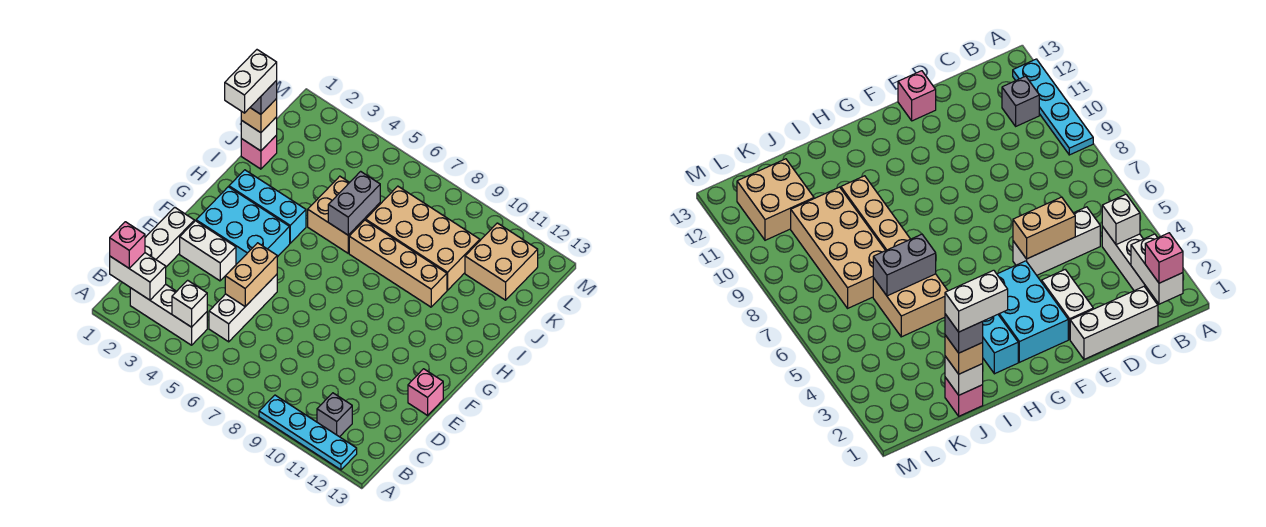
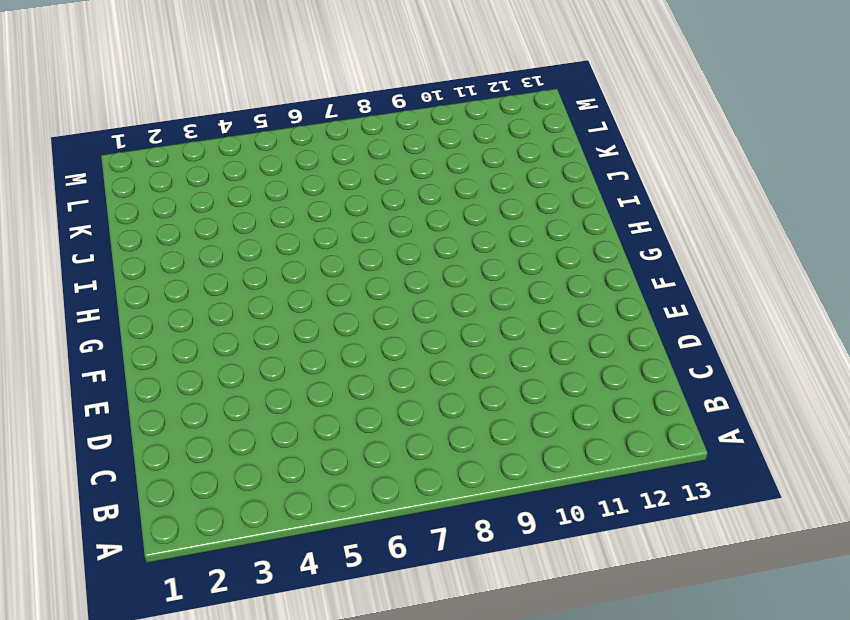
none -> cyan plate A9:A12 level 1
none -> white brick B2:B4 level 1
none -> grey brick B11 level 1

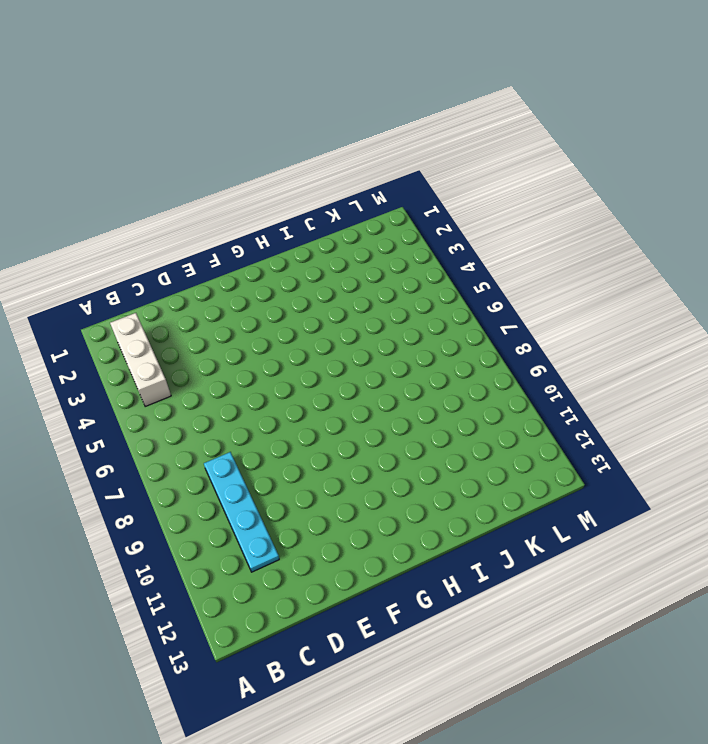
cyan plate C8:C11 level 1 -> cyan plate A9:A12 level 1
none -> grey brick B11 level 1
none -> white brick C1:E1 level 1
none -> white brick C5:E5 level 1

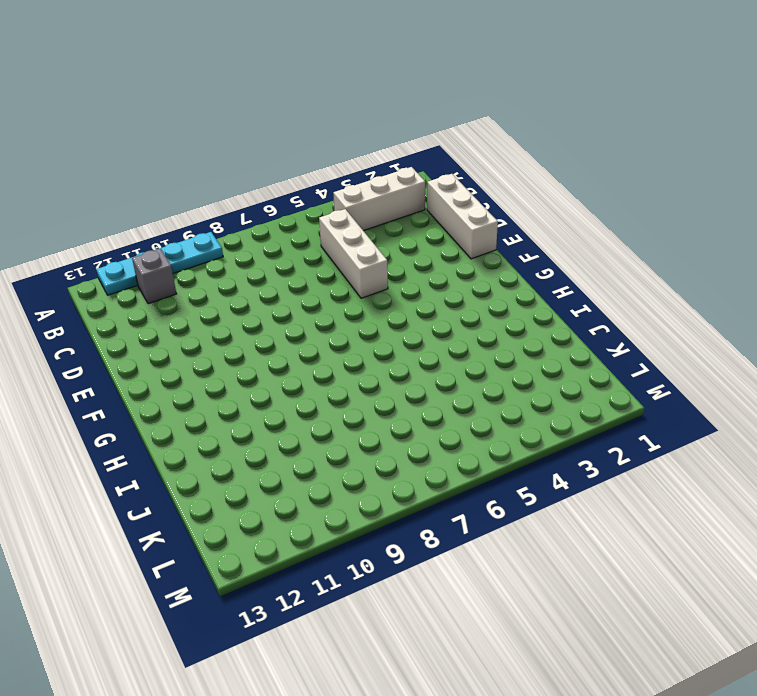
none -> white brick E2:E3 level 1
none -> pink brick E13 level 1
none -> cyan brick F2:G4 level 1

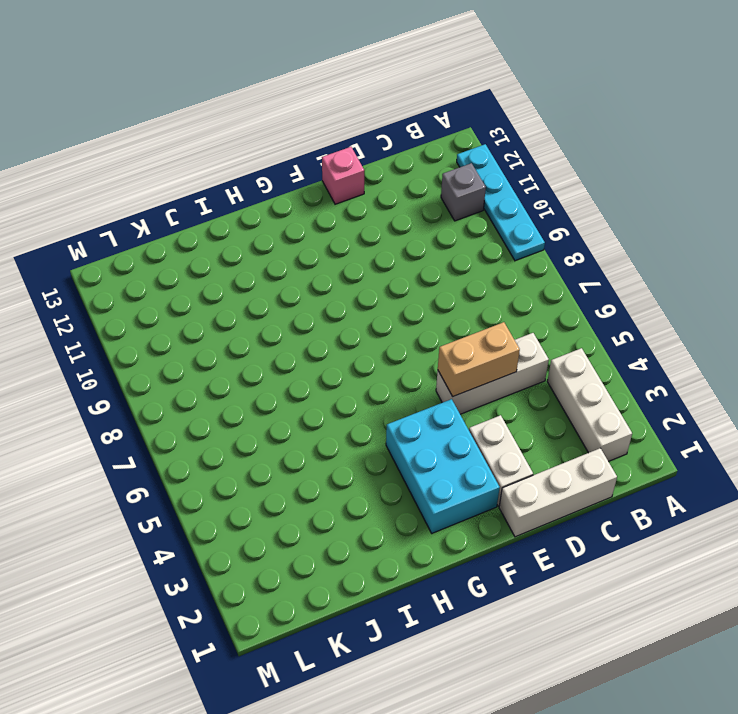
none -> cyan brick H2:H4 level 1
none -> tan brick I5:J6 level 1
none -> tan brick I7:I10 level 1

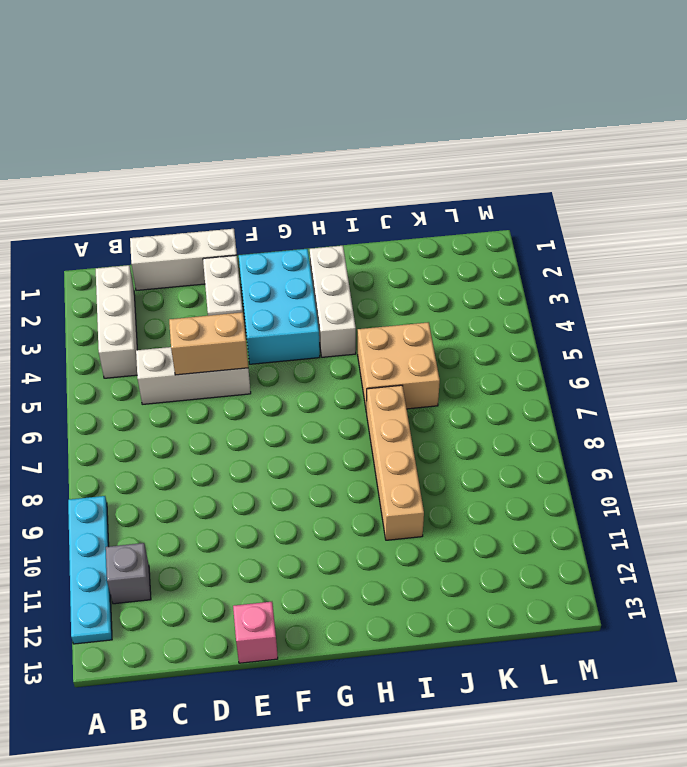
white brick H2:H4 level 1 -> cyan brick H2:H4 level 1
none -> pink brick J1 level 1
none -> tan brick J7:K10 level 1
none -> tan brick K11:L12 level 1

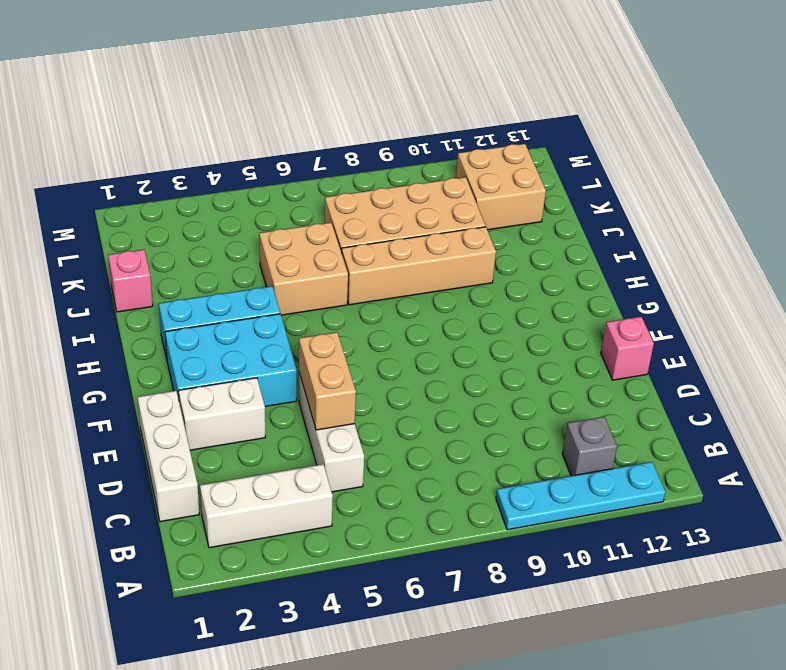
none -> white brick B1:B2 level 2
none -> white brick B4 level 2
none -> grey brick I6:J6 level 2

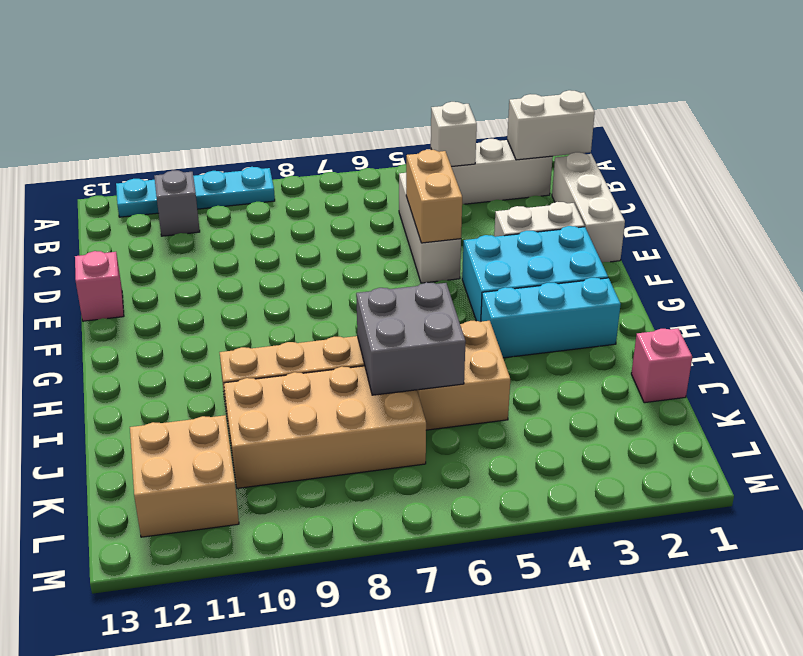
grey brick I6:J7 level 2 -> grey brick I6:J6 level 2
none -> white brick J1 level 2
none -> pink brick B1 level 3
none -> tan brick J1 level 3

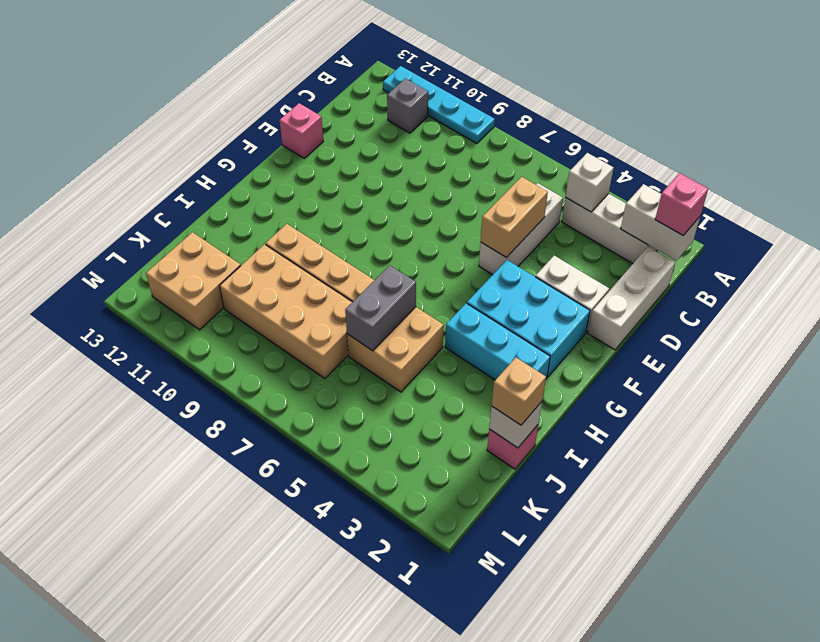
none -> grey brick J1 level 4
none -> white brick I1:J1 level 5

